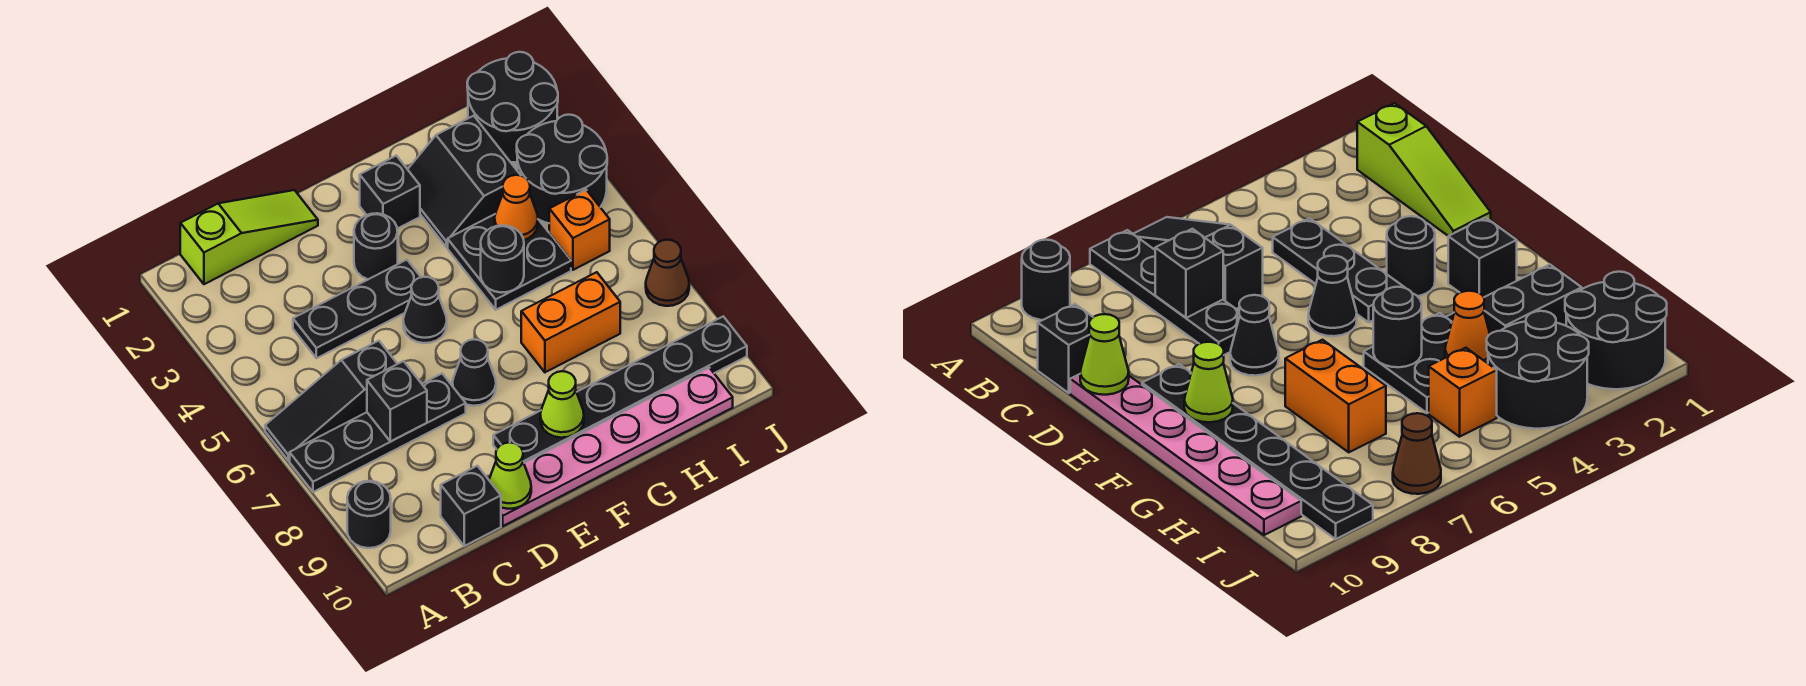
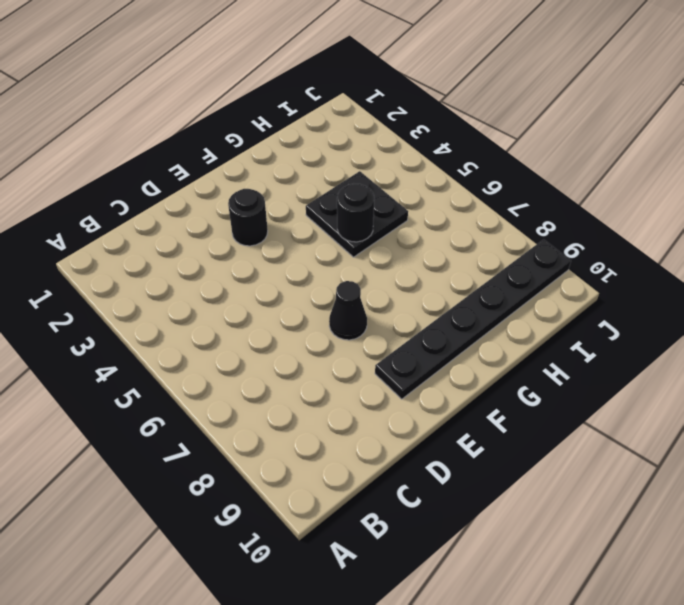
none -> black slope A6:C6 level 1 top C
none -> black plate A7:D7 level 1
none -> black round brick A9 level 1

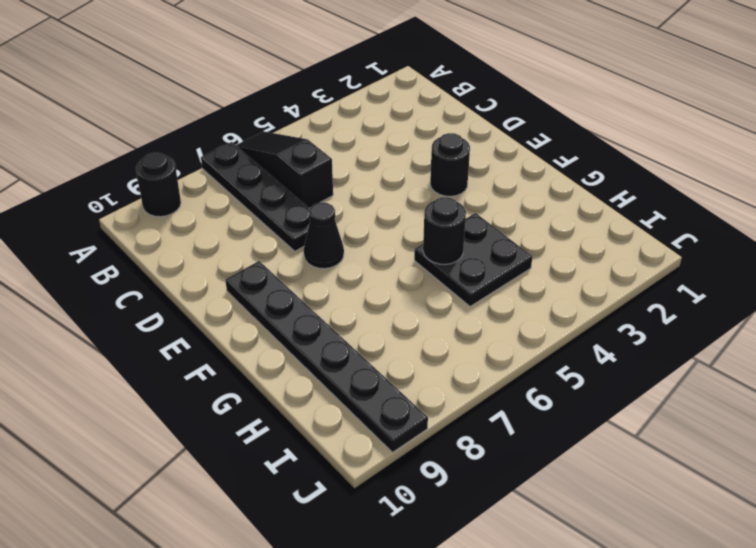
none -> lime slope B1:D1 level 1 top B
none -> black plate C4:E4 level 1
none -> black brick C10 level 1

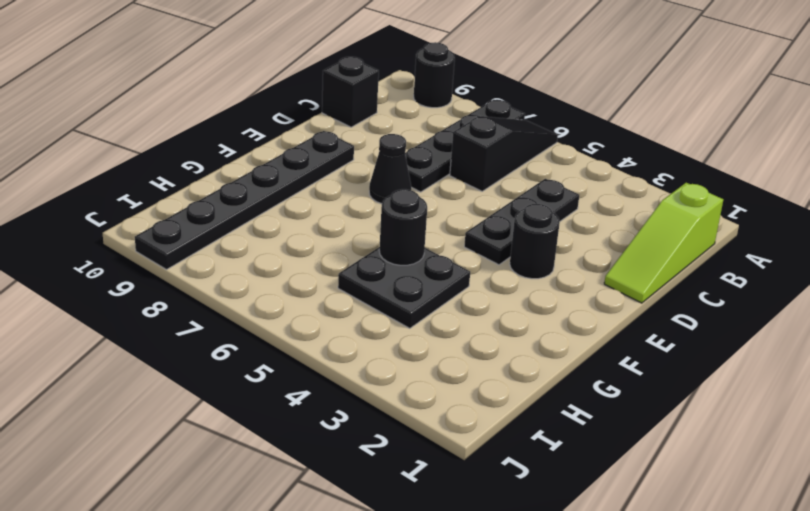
none -> pink plate D10:I10 level 1
none -> black cone E5 level 1
none -> black brick F2 level 1

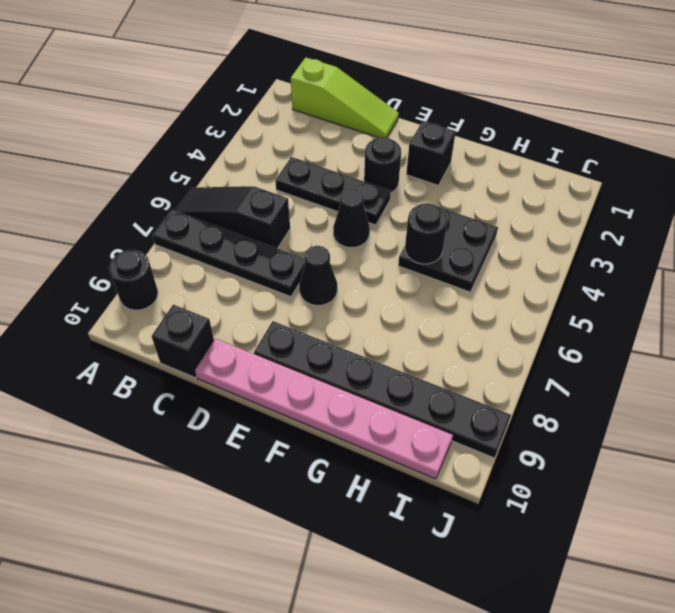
none -> black slope G2:H3 level 1 top H
none -> orange brick G7:H7 level 1
none -> black round brick I1:J2 level 1

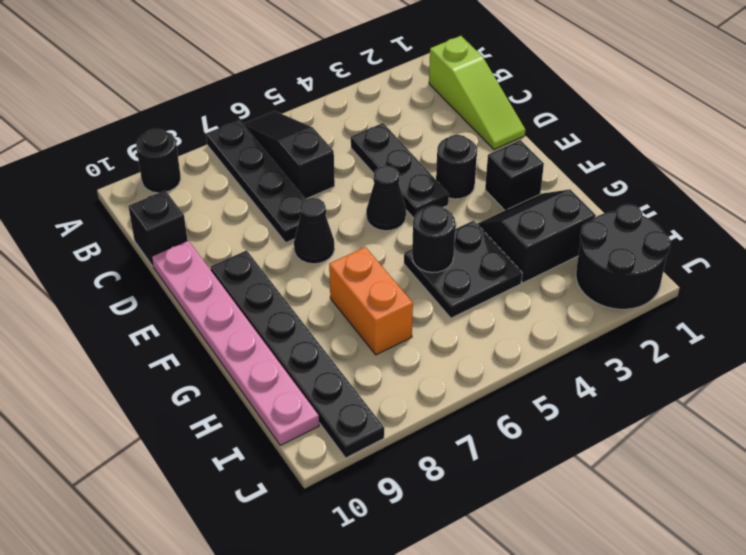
none -> black round brick I3:J4 level 1
none -> orange brick I5 level 1
none -> brown cone J7 level 1

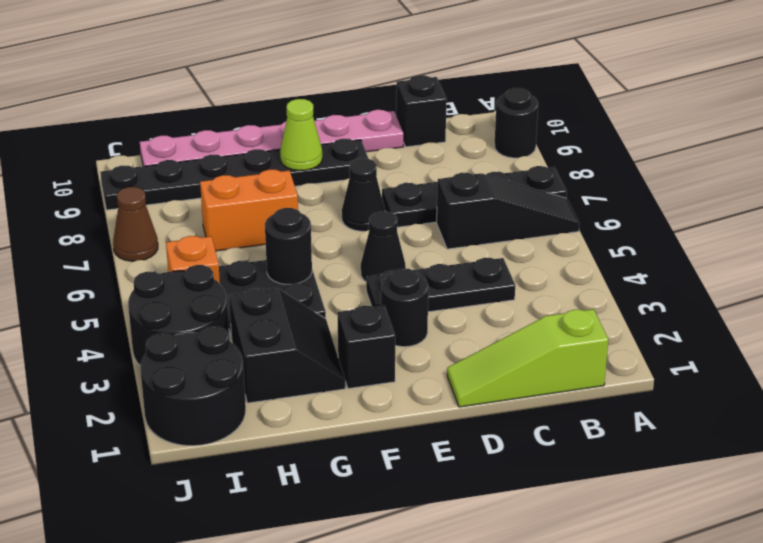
none -> black brick C7 level 2
none -> lime cone D10 level 2
none -> orange cone H4 level 2

